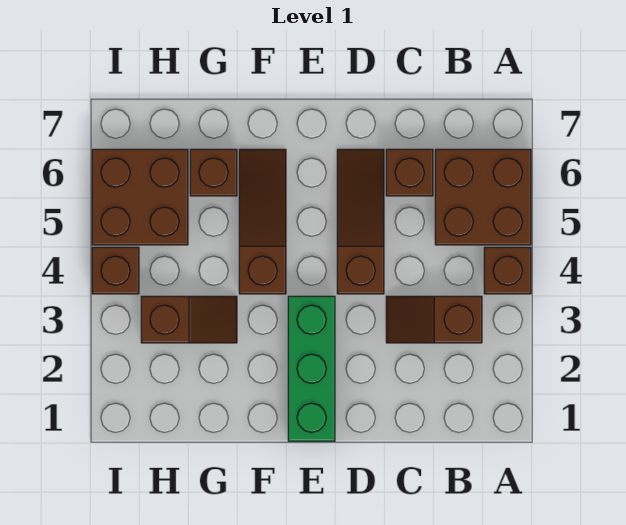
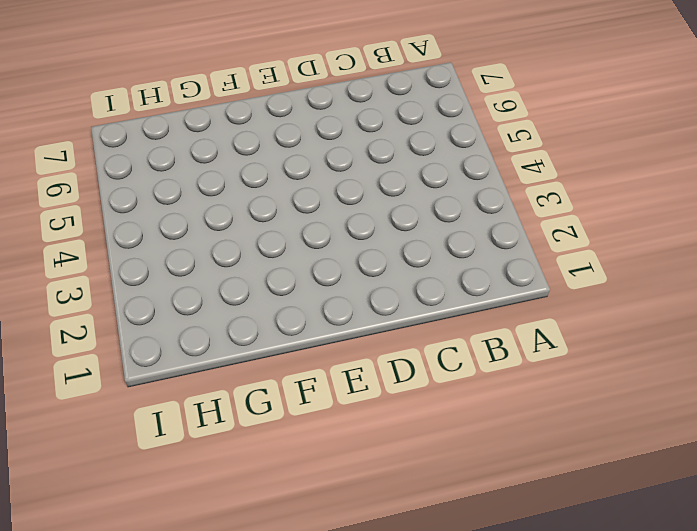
none -> brown brick A4 level 1
none -> brown brick A5:B6 level 1

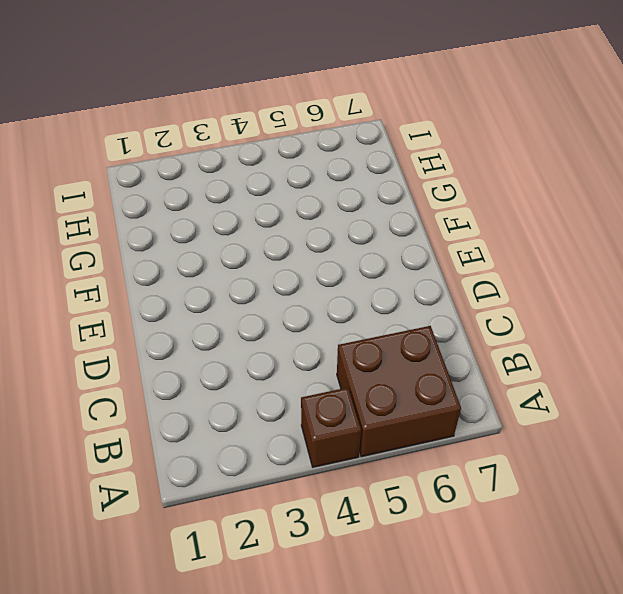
none -> brown slope B3:C3 level 1 top B
none -> brown brick C6 level 1

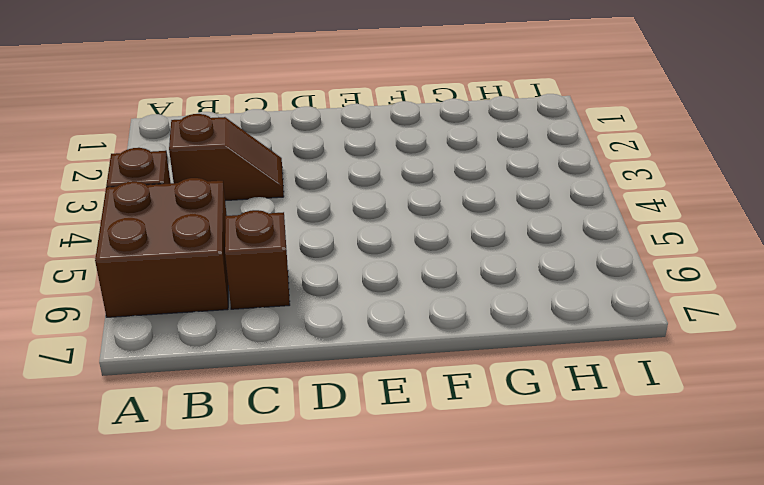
none -> brown slope D4:D6 level 1 top 4
none -> green brick E1:E3 level 1

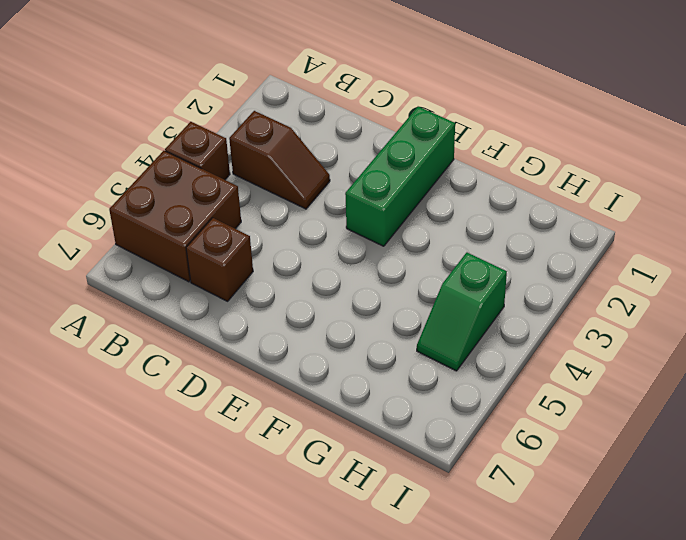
green slope H4:H5 level 1 top 4 -> brown brick H5:I6 level 1
none -> brown slope D4:D6 level 1 top 4
none -> brown slope F4:F6 level 1 top 4

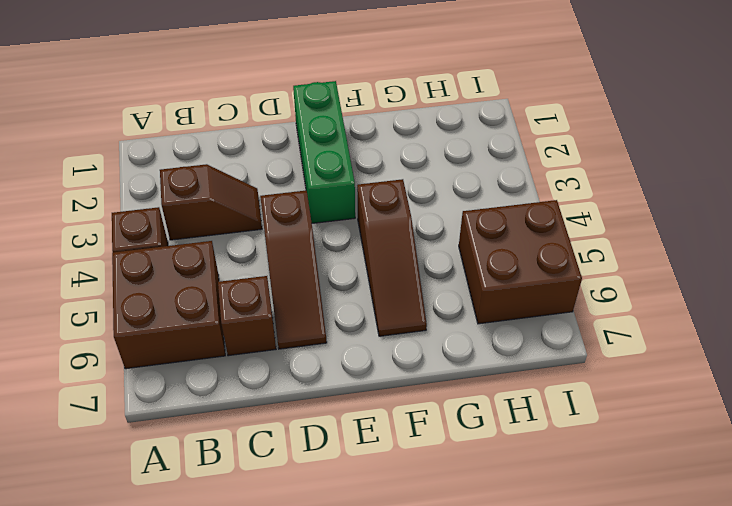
none -> brown slope G3:H3 level 1 top H
none -> brown brick G6 level 1

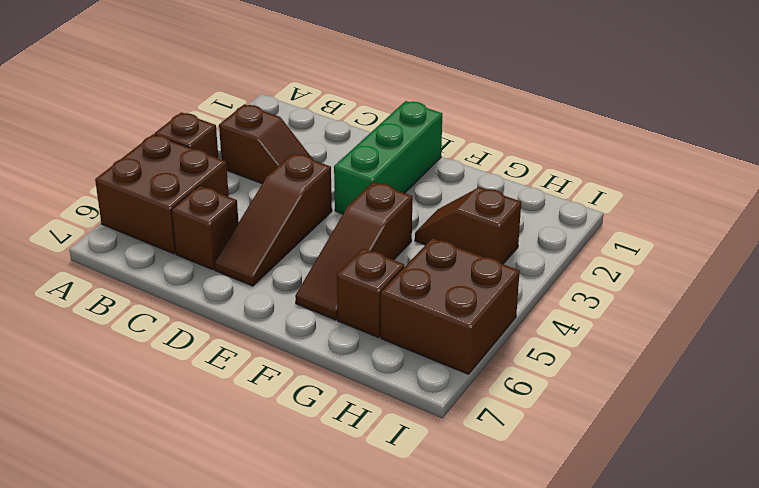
none -> brown brick I4 level 1

